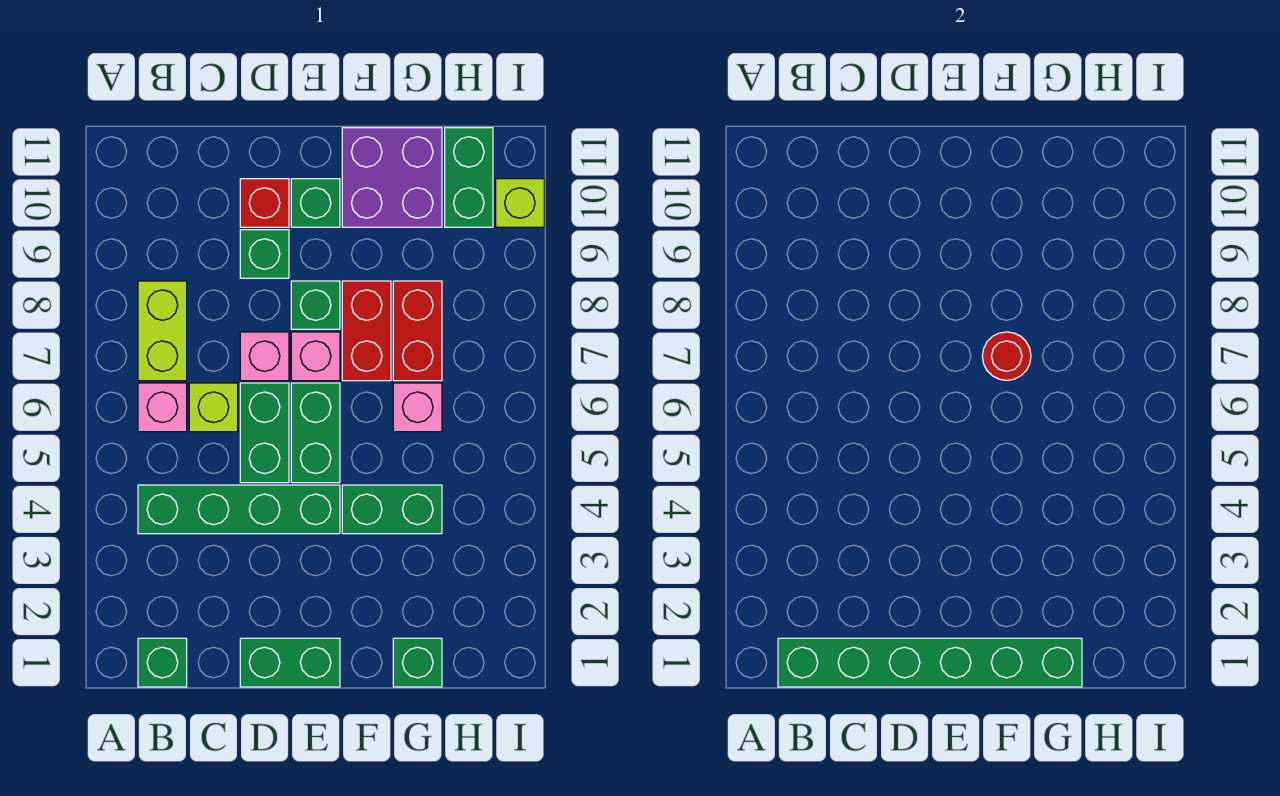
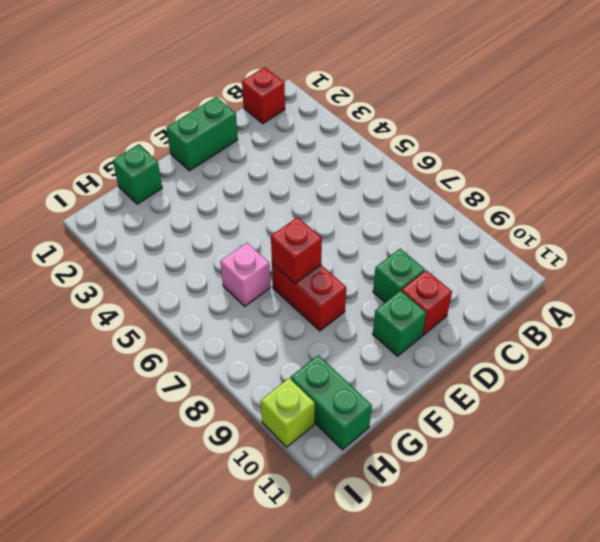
red brick B1 level 1 -> green brick B1 level 1
red brick F7 level 2 -> red round brick F7 level 2
none -> green brick B4:E4 level 1
none -> pink brick B6 level 1
none -> lime brick B7:B8 level 1

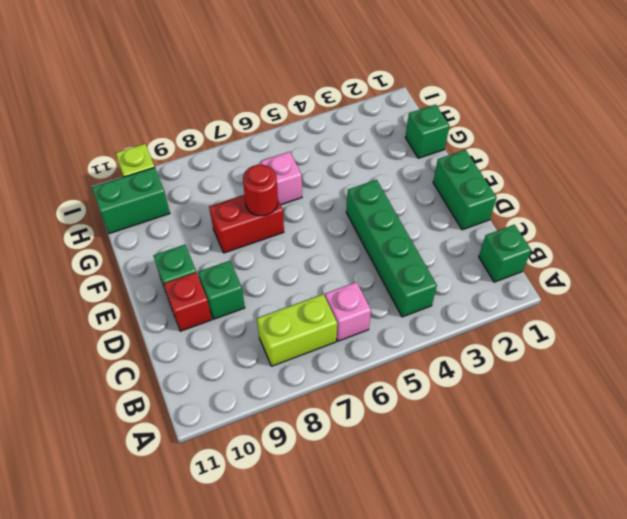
none -> lime brick C6 level 1
none -> green brick D5:D6 level 1
none -> pink brick D7 level 1

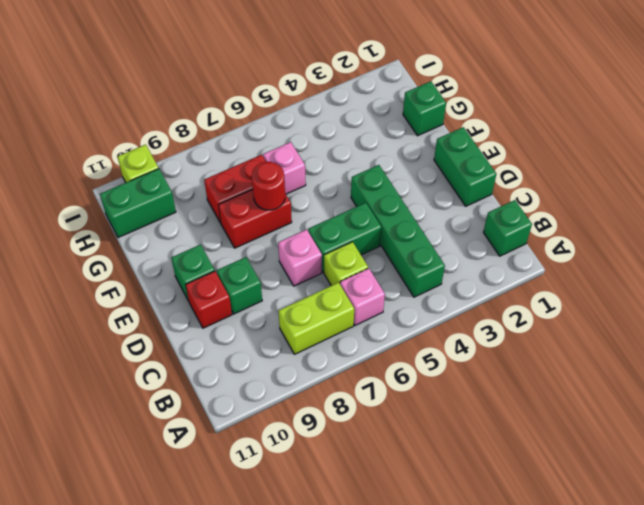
none -> green brick E5:E6 level 1
none -> pink brick E7 level 1
none -> green brick E8 level 1

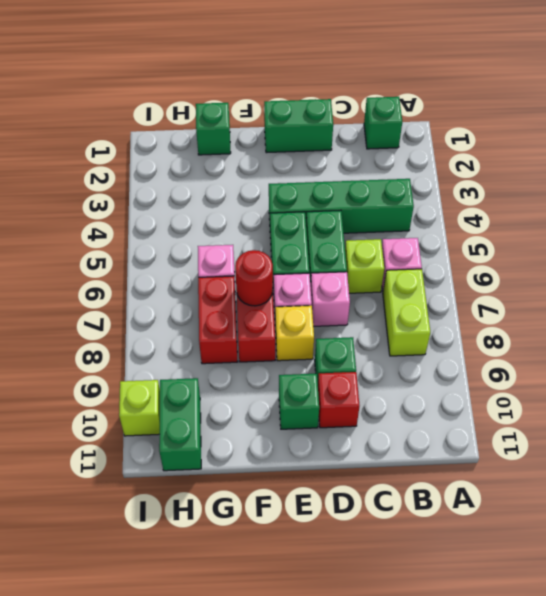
yellow brick E8 level 1 -> green brick E8 level 1
none -> green brick F4:G4 level 1
none -> purple brick F10:G11 level 1
none -> green brick B1:G1 level 2

